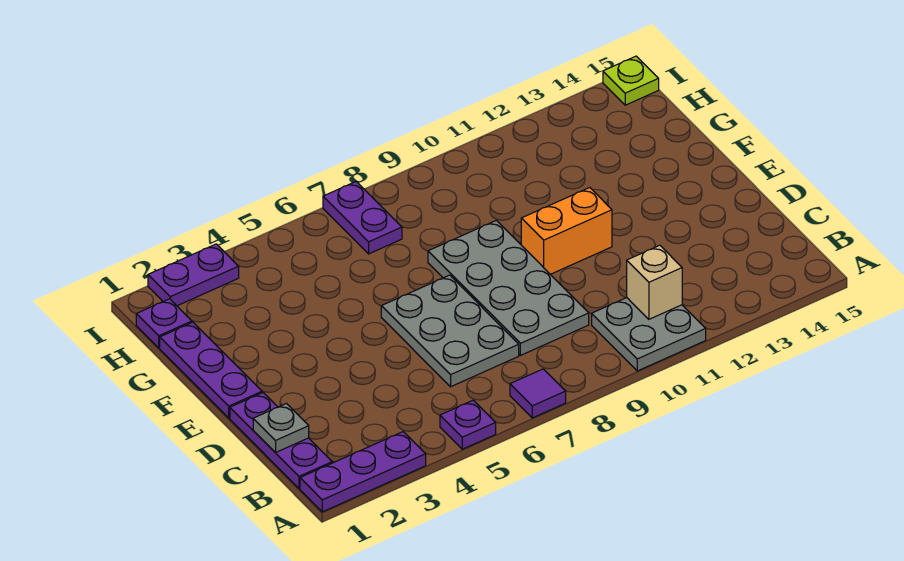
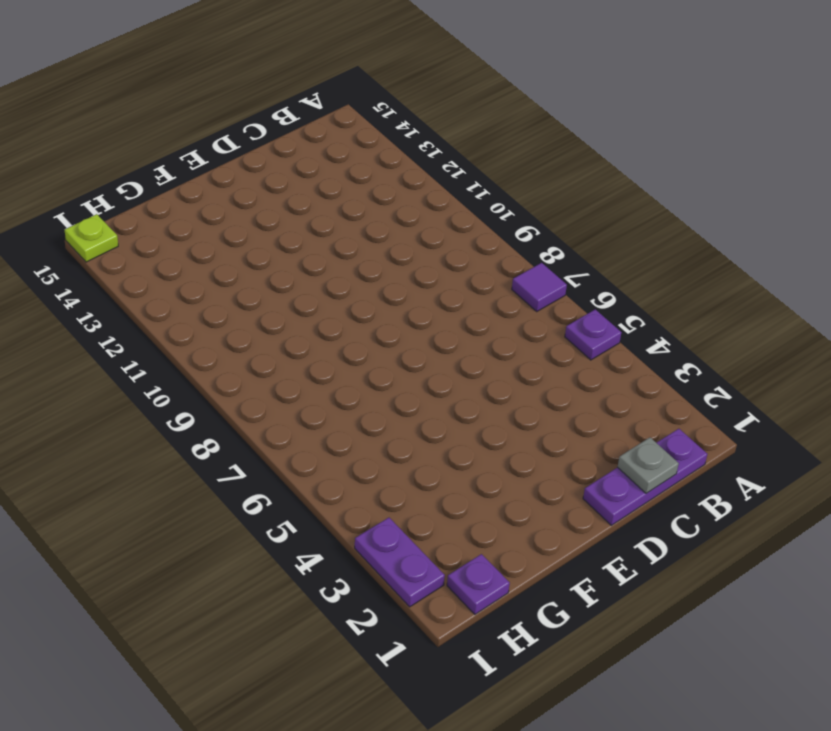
none -> purple plate A1:A3 level 1
none -> grey plate A10:B11 level 1
none -> grey plate C6:E7 level 1

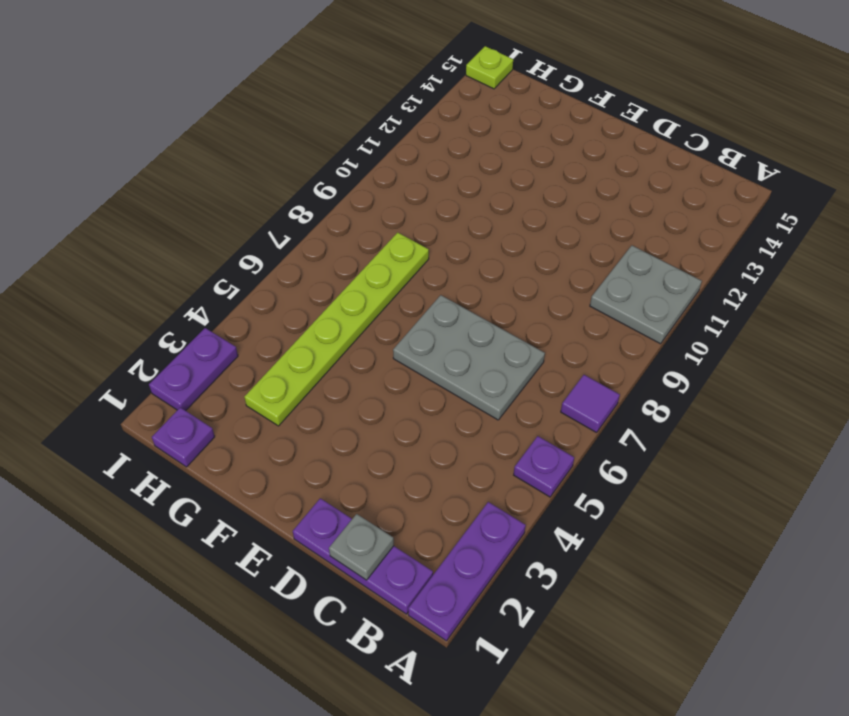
lime plate G3:G8 level 1 -> none
none -> grey plate C8:F9 level 1
none -> purple plate E1:G1 level 1
none -> orange brick E10:E11 level 1

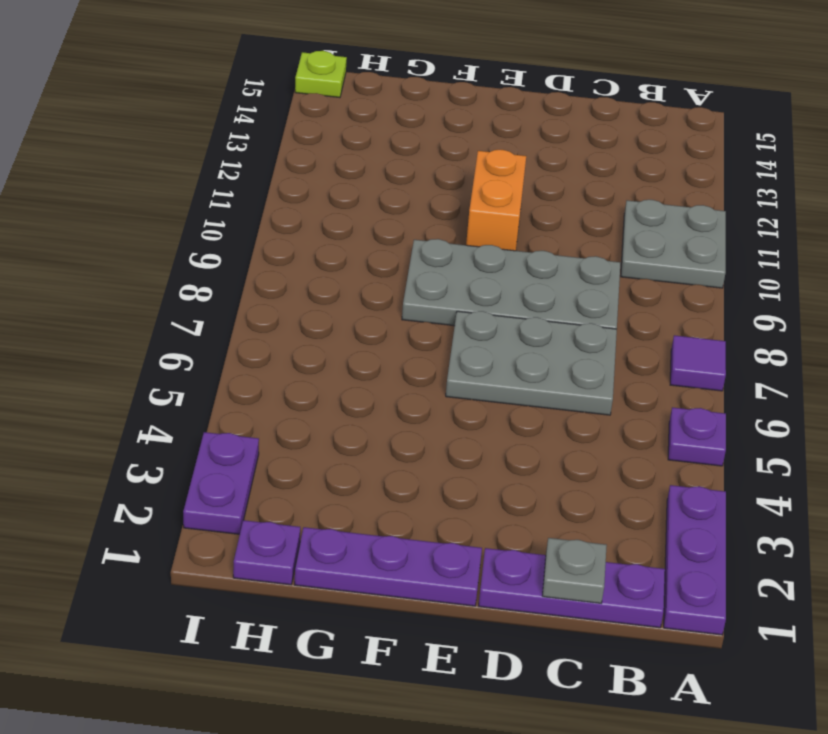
none -> purple plate H7:I7 level 1
none -> tan brick B11 level 2

